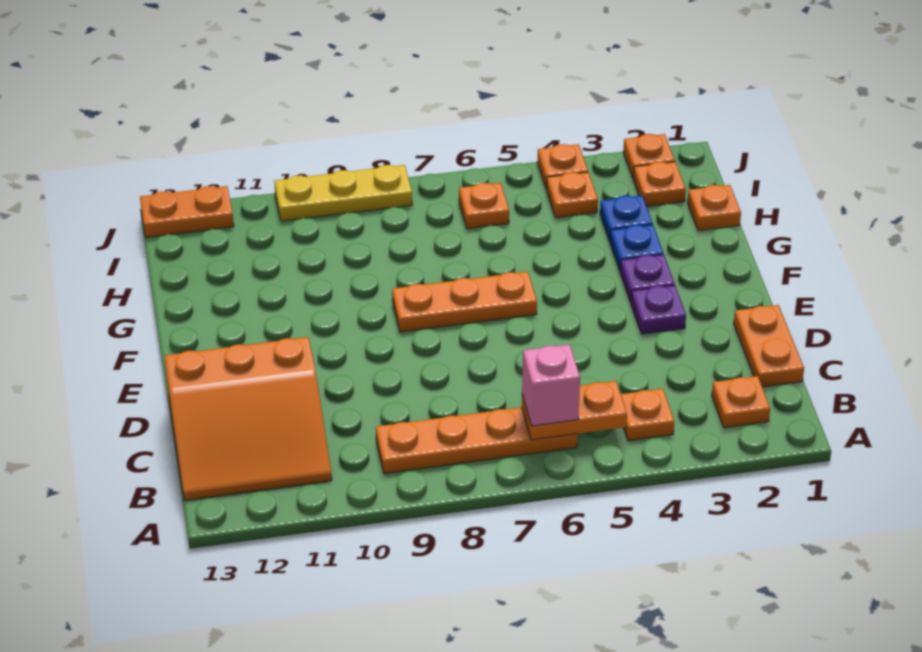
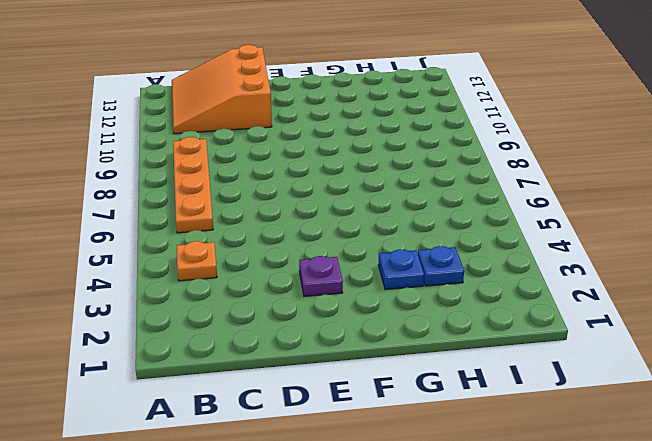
none -> orange plate B2 level 1
none -> orange plate C1:D1 level 1
none -> purple plate F3 level 1

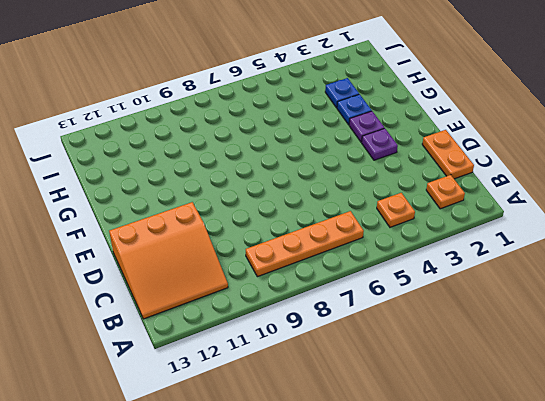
none -> orange plate F6:F8 level 1
none -> orange plate H1 level 1
none -> orange plate I2 level 1

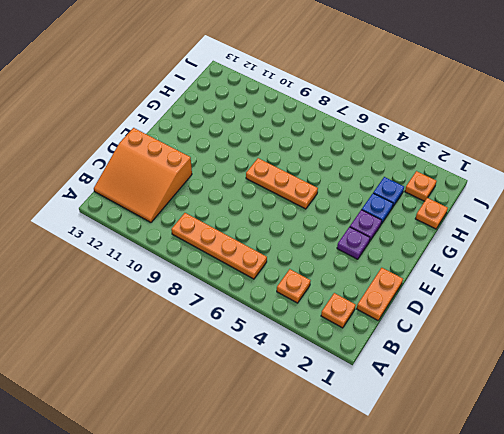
none -> orange plate I4 level 1
none -> orange plate I6 level 1
none -> orange plate J2 level 1

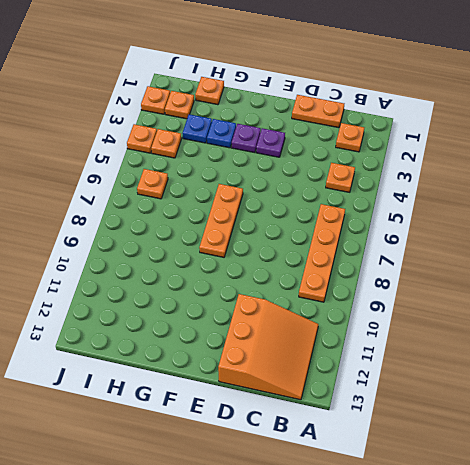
none -> yellow plate J8:J10 level 1
none -> orange plate J12:J13 level 1
none -> orange plate B5:B6 level 2

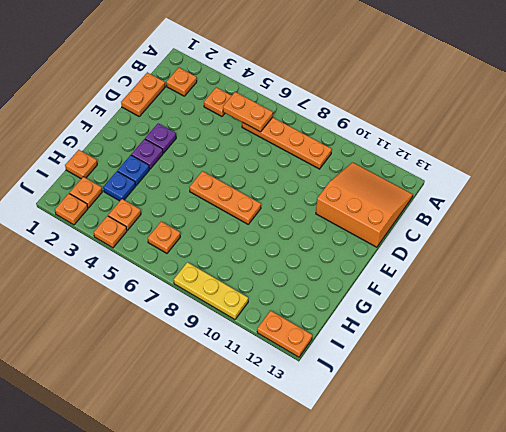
none -> pink brick B6 level 3

